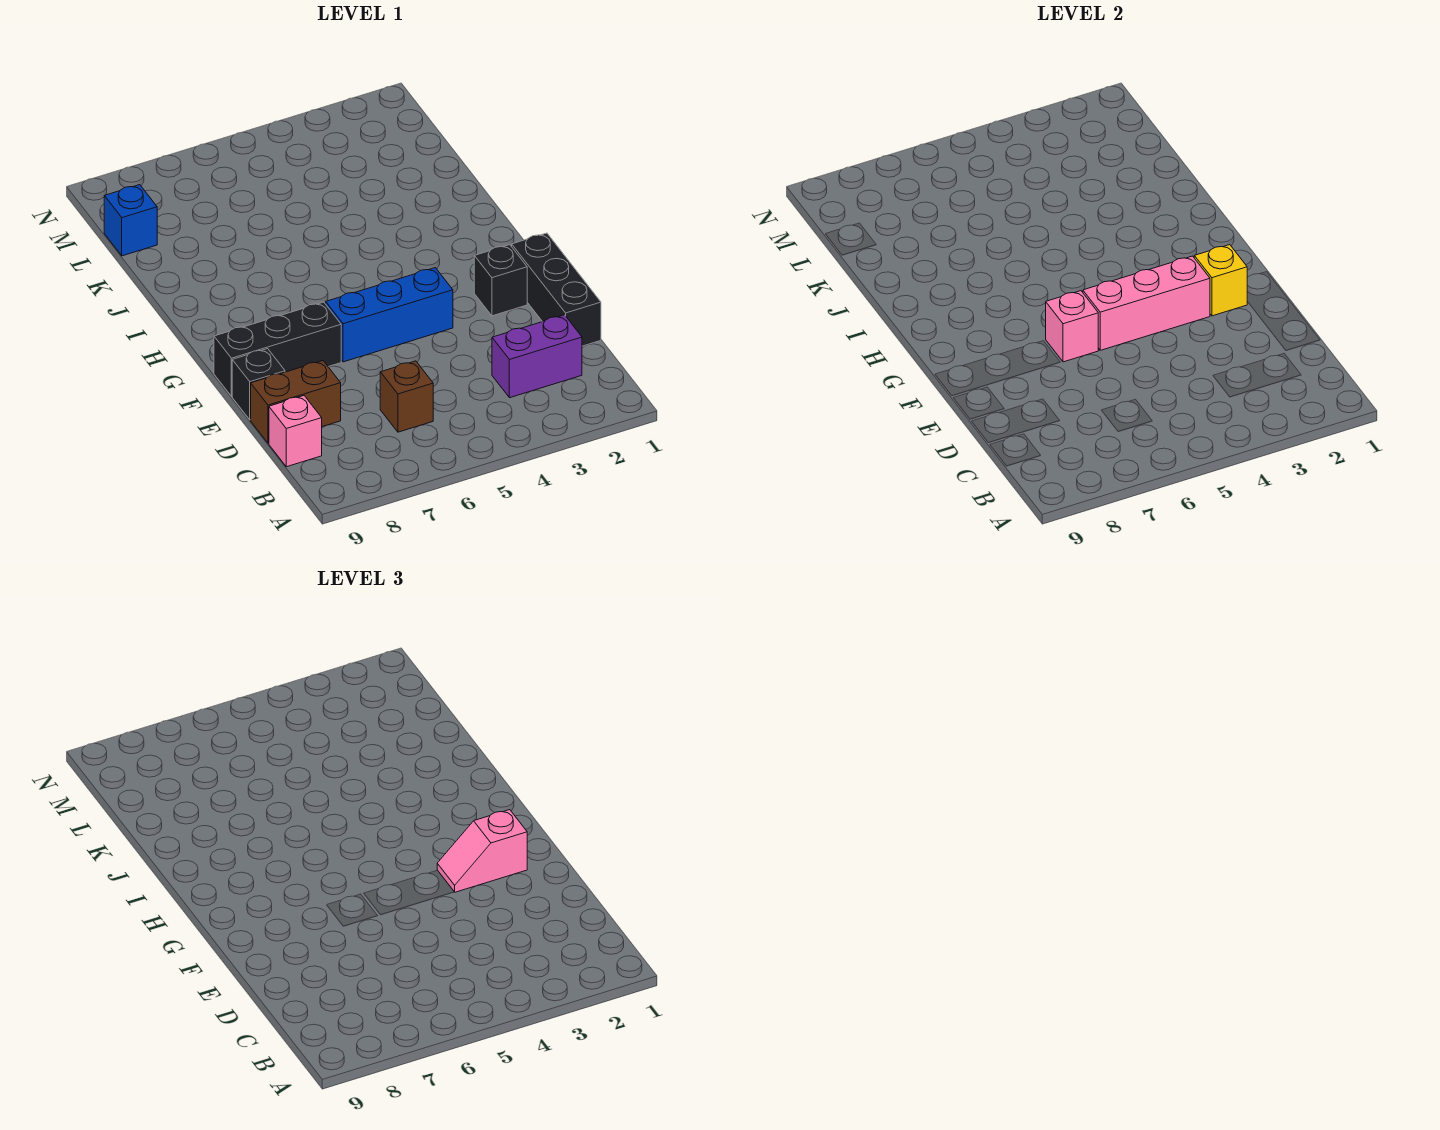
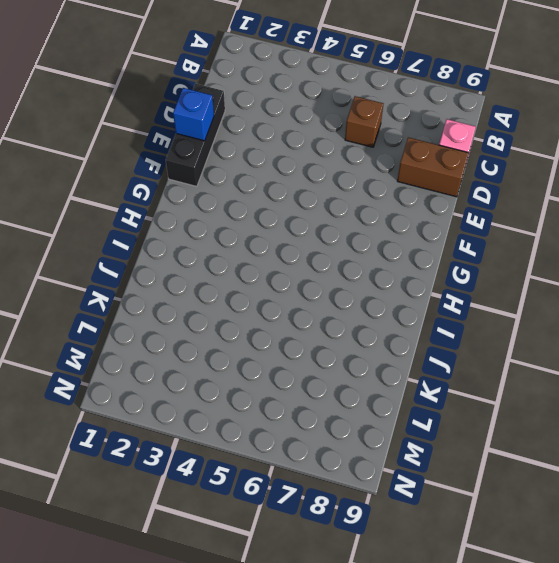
blue brick E1 level 2 -> blue brick L9 level 1
none -> purple brick C2:C3 level 1
none -> black brick E9 level 1
none -> black brick F2 level 1

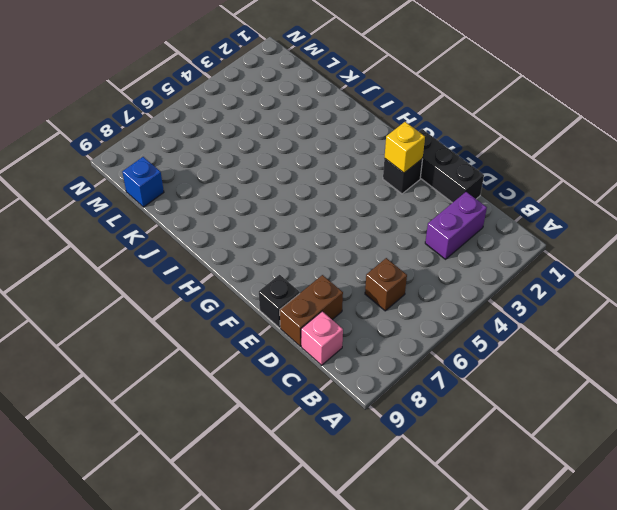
none -> blue brick F4:F6 level 1
none -> black brick F7:F9 level 1
none -> pink brick F3:F5 level 2

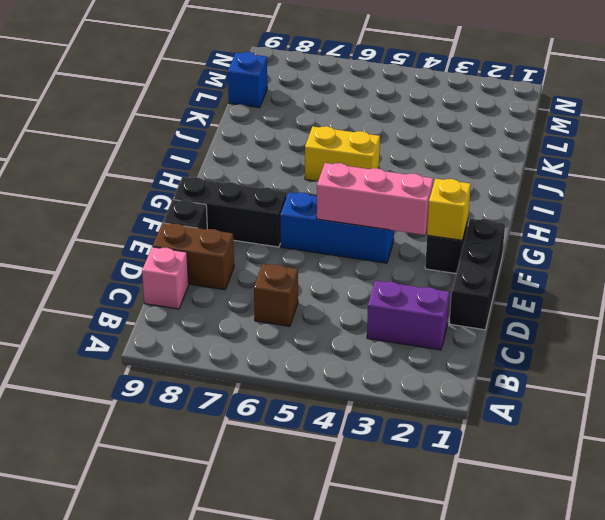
yellow brick I5:I6 level 1 -> none
none -> pink brick F6 level 2
none -> pink slope F2:F3 level 3 top 2

